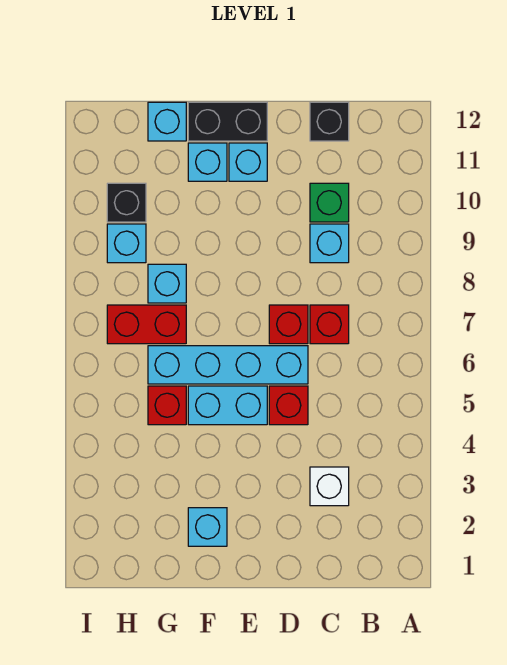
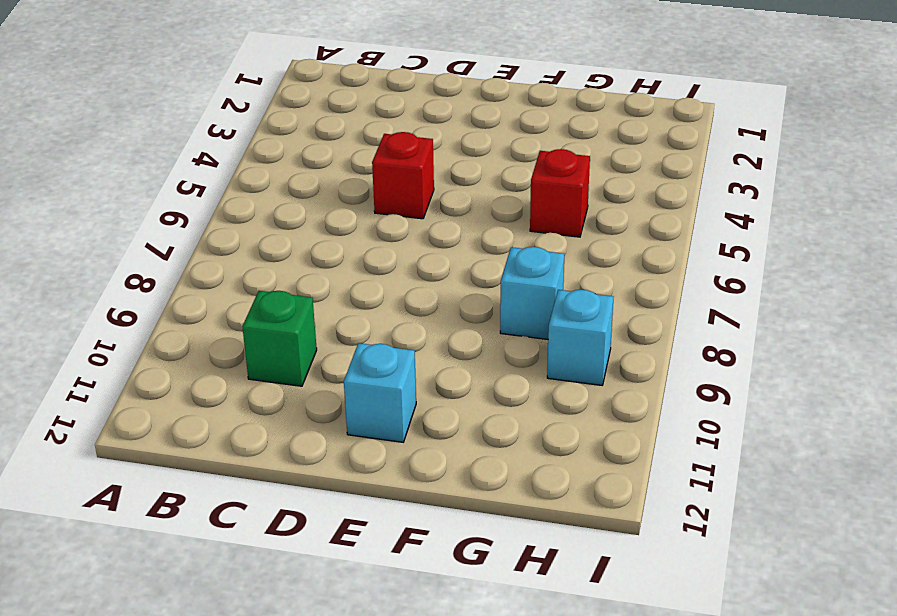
none -> white brick C3 level 1
none -> red brick C7 level 1
none -> cyan brick C9 level 1

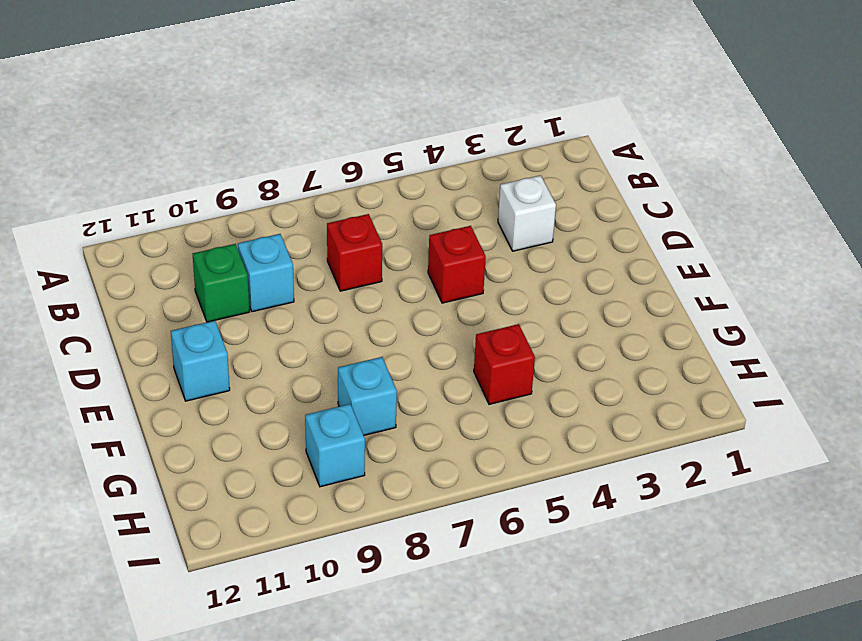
none -> black brick C12 level 1
none -> cyan brick D6:G6 level 1
none -> red brick D7 level 1

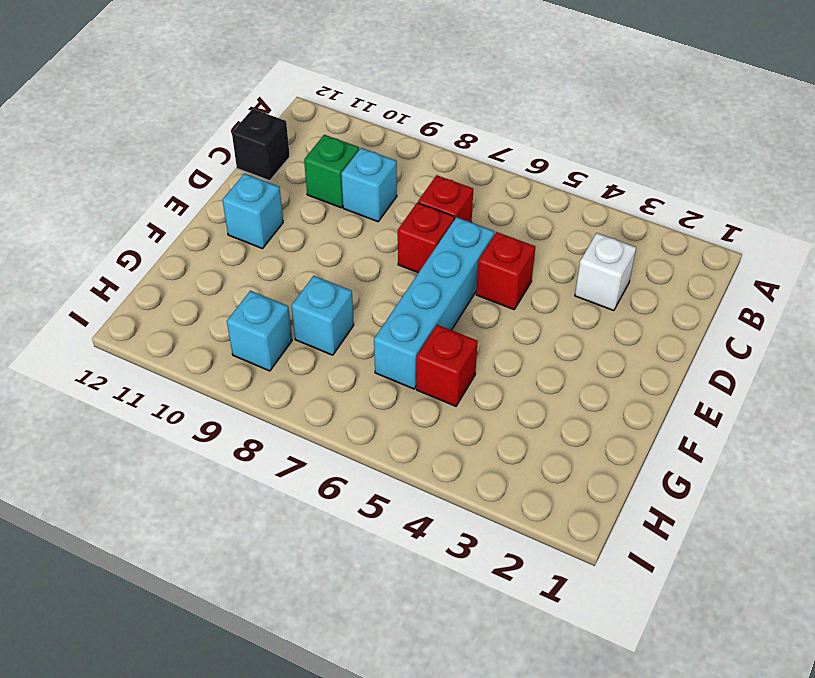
none -> cyan brick E5:F5 level 1
none -> black brick E12:F12 level 1
none -> cyan brick F2 level 1

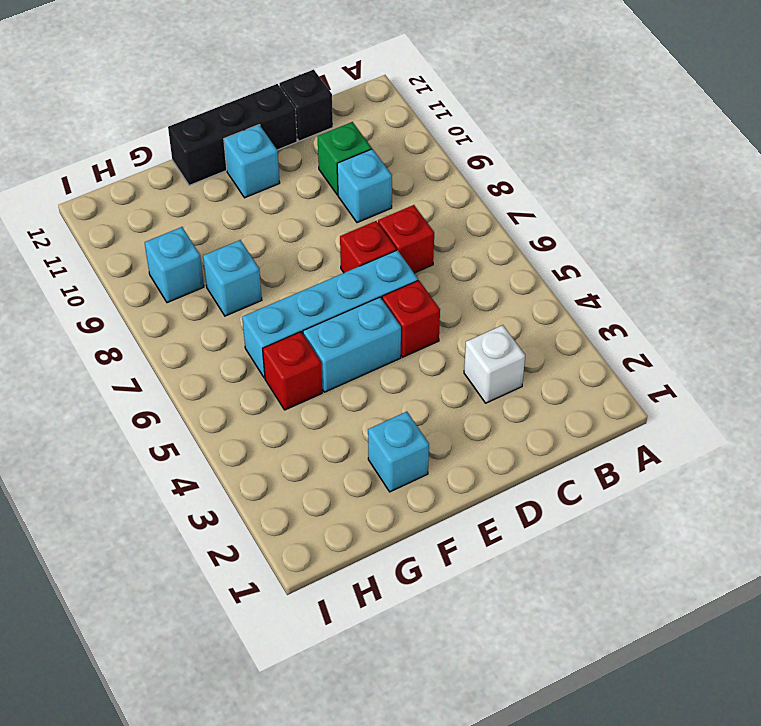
black brick D12:F12 level 1 -> black brick E12:F12 level 1
none -> cyan brick F11 level 1
none -> red brick G7:H7 level 1
none -> cyan brick G12 level 1

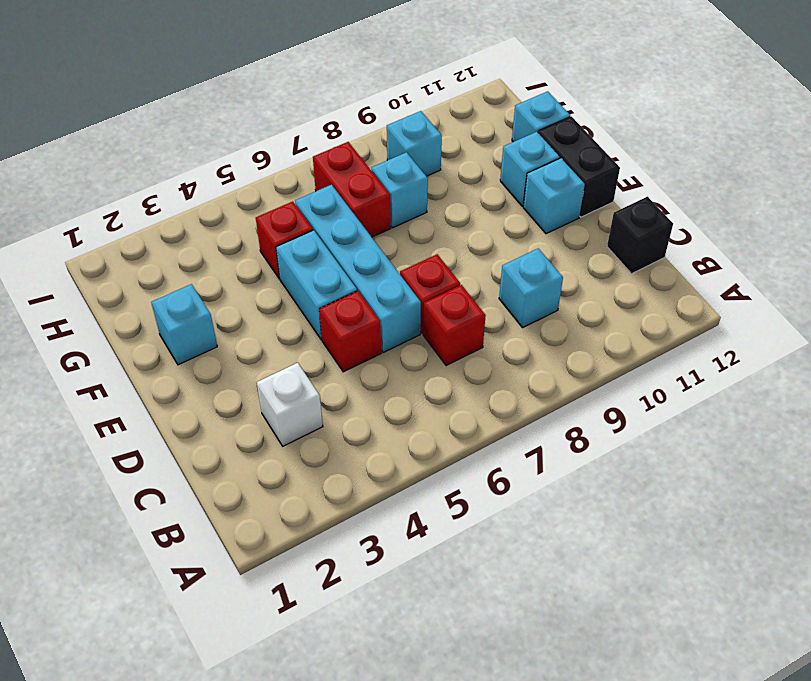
none -> green brick C10 level 1
none -> black brick H10 level 1

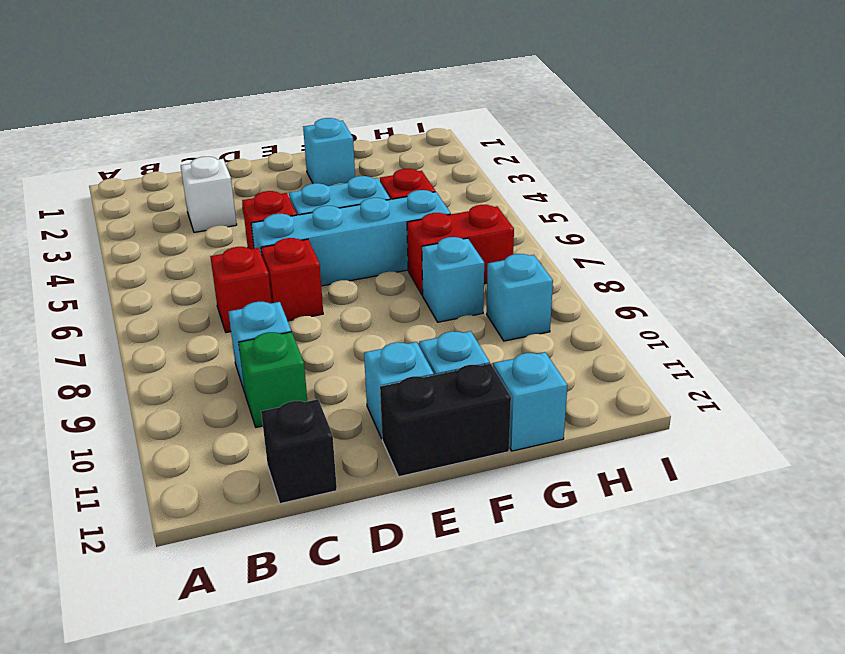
none -> black brick H10 level 1

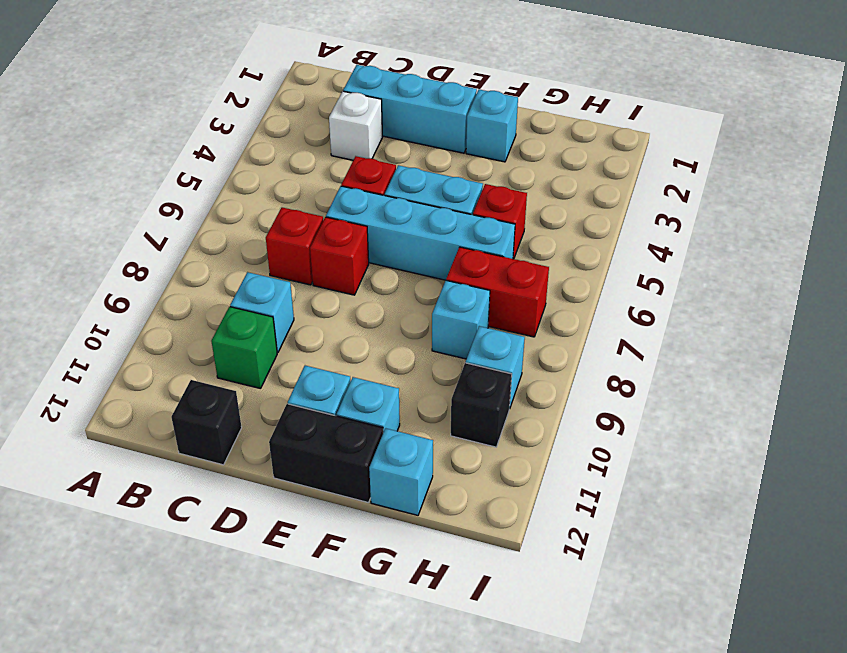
cyan brick C2:E2 level 1 -> none

